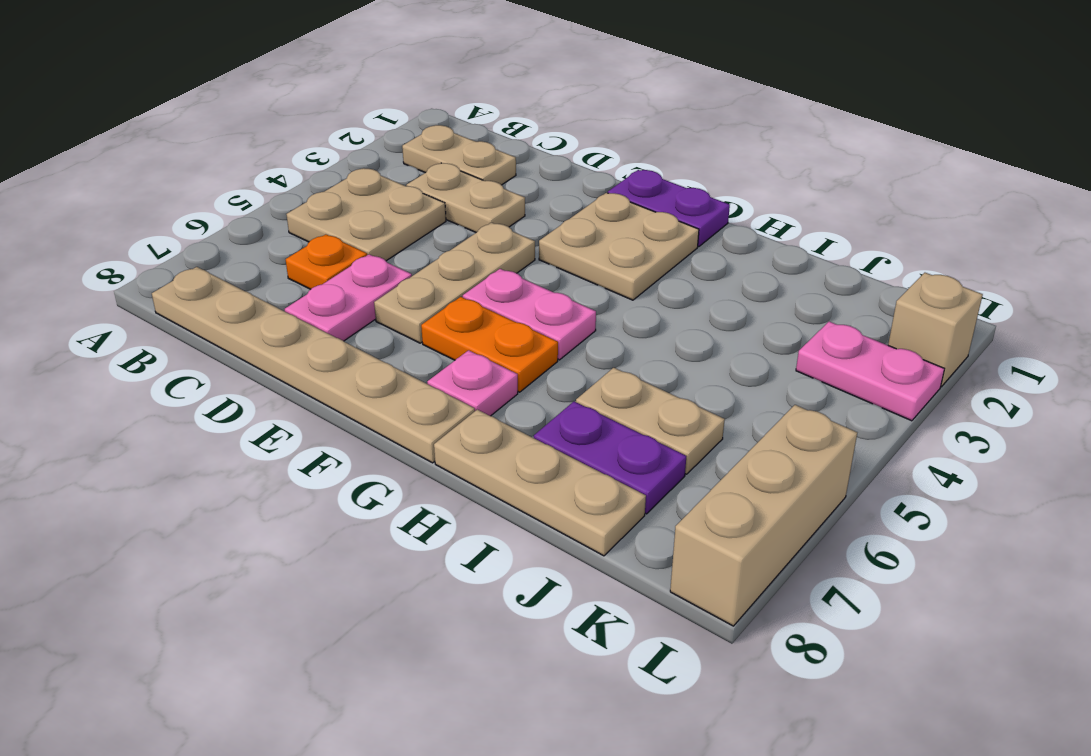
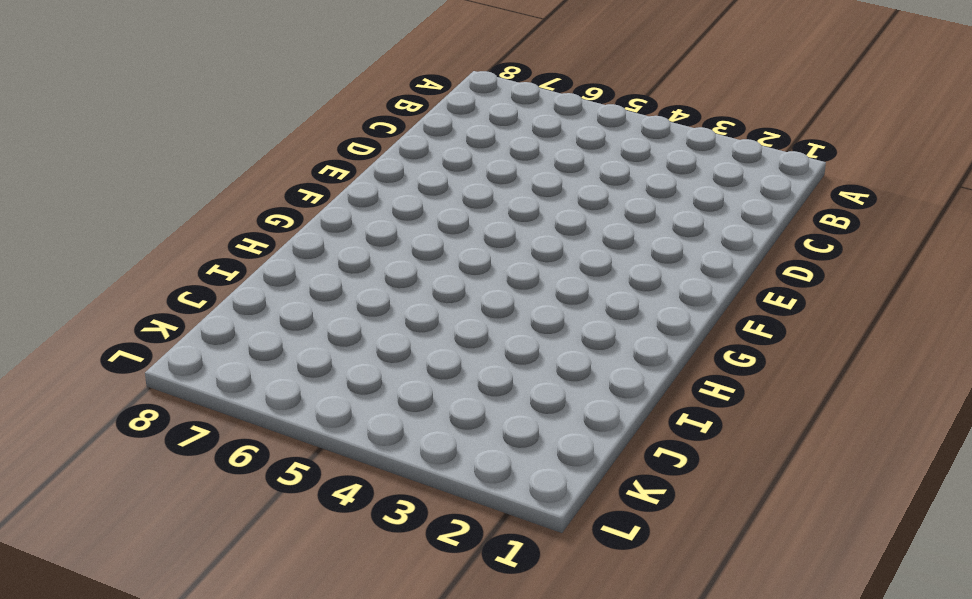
none -> tan plate B2:C2 level 1
none -> tan plate B4:C5 level 1
none -> tan plate B8:G8 level 1

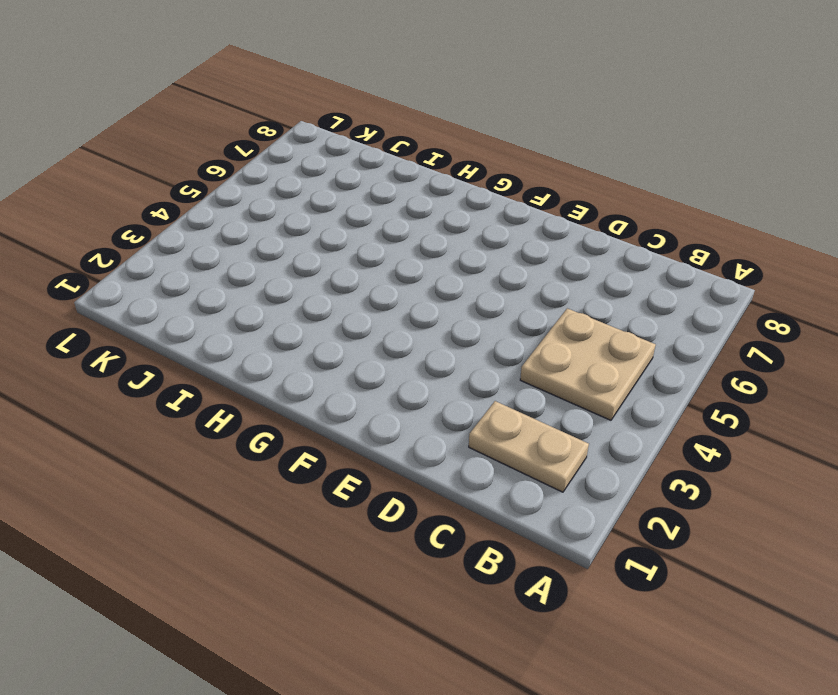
none -> tan plate B8:G8 level 1
none -> tan plate C3:D3 level 1
none -> orange plate C6 level 1

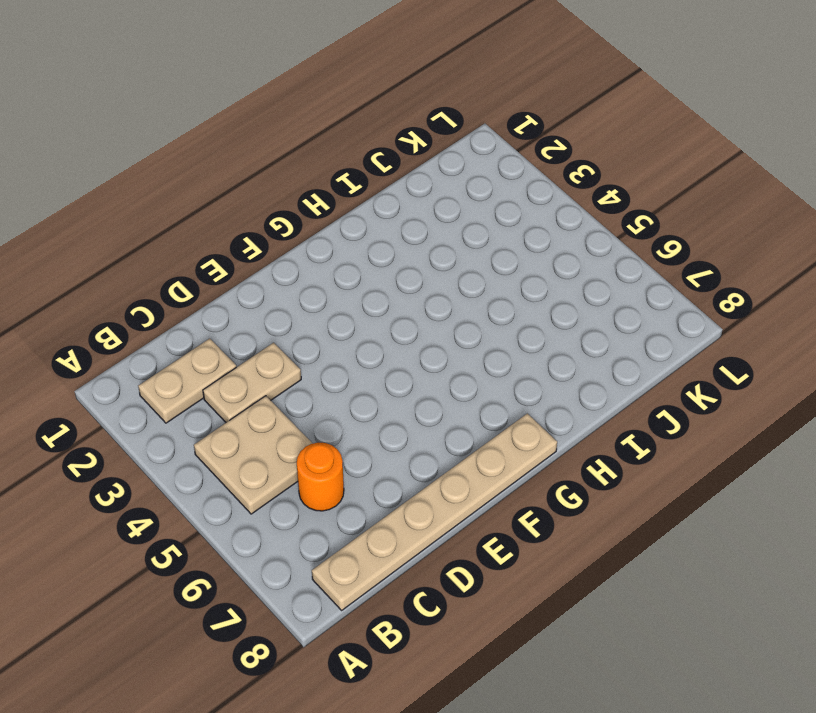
orange round brick C6 level 1 -> orange plate C6 level 1
none -> pink plate D6:D7 level 1
none -> tan plate E4:E6 level 1
none -> purple plate F1:G1 level 1

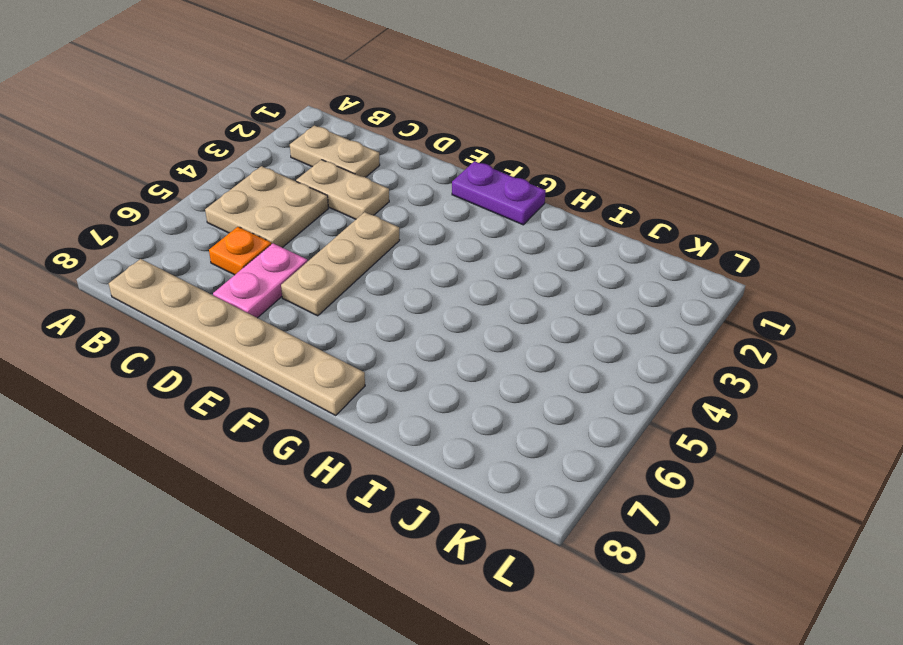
none -> tan plate F2:G3 level 1
none -> pink plate F5:G5 level 1
none -> orange plate F6:G6 level 1

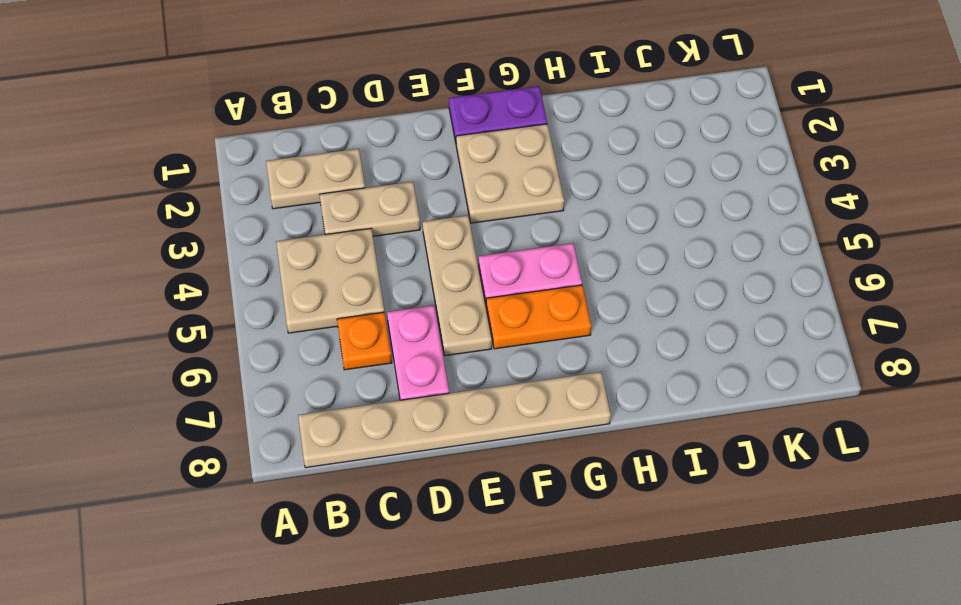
none -> pink plate G7 level 1
none -> tan plate H8:J8 level 1
none -> tan plate I6:J6 level 1

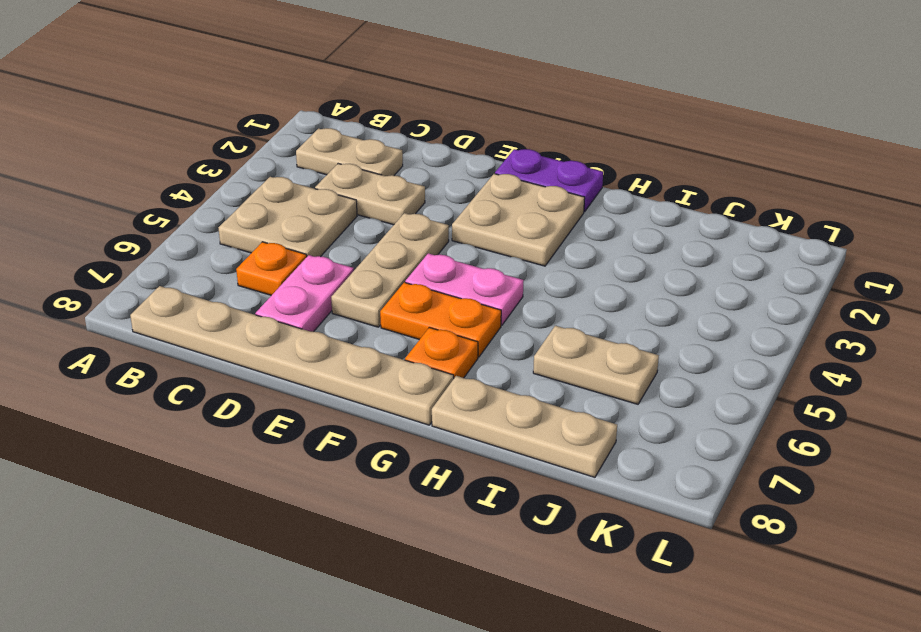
orange plate G7 level 1 -> pink plate G7 level 1
none -> purple plate I7:J7 level 1
none -> pink plate K3:L3 level 1
none -> tan brick L2 level 1

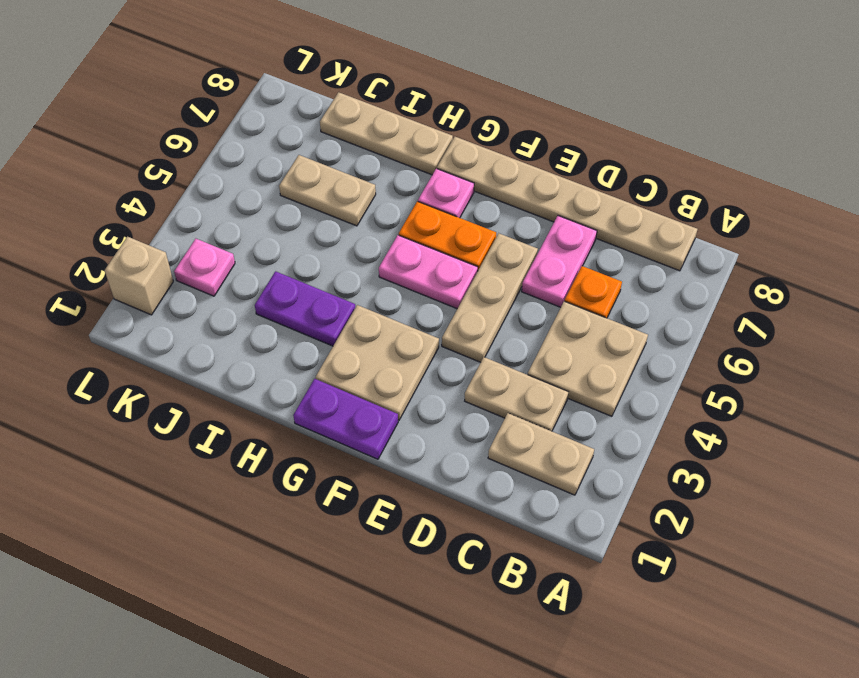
purple plate H3:I3 level 1 -> purple plate I7:J7 level 1
pink plate K3 level 1 -> pink plate K3:L3 level 1
none -> tan brick L6:L8 level 1

